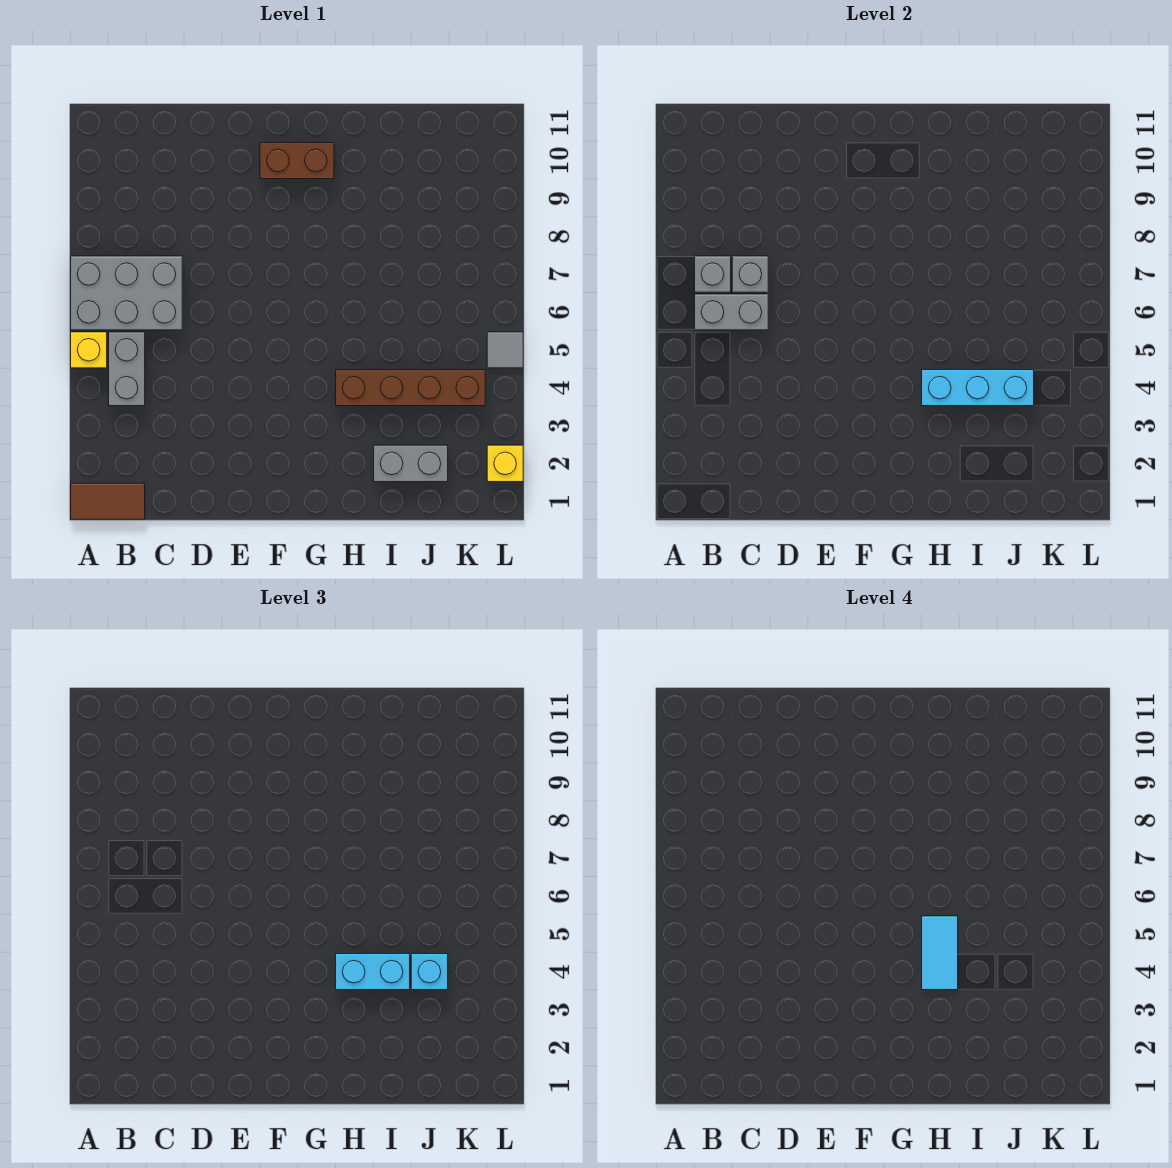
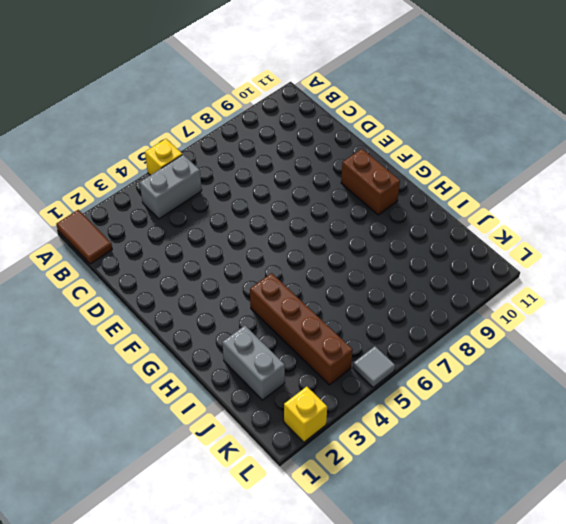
none -> grey brick A6:C7 level 1
none -> grey brick B6:C6 level 2
none -> grey brick B7 level 2

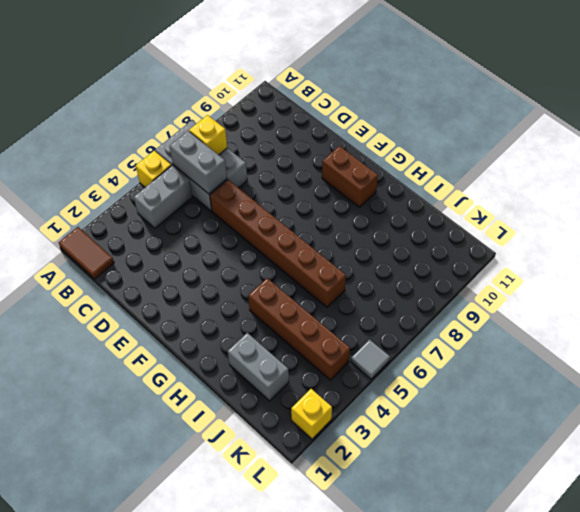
yellow brick B7 level 2 -> grey brick B7 level 2
brown brick D6:I6 level 1 -> none
none -> grey brick C7 level 2
none -> cyan brick H4:J4 level 2
none -> cyan brick H4:I4 level 3

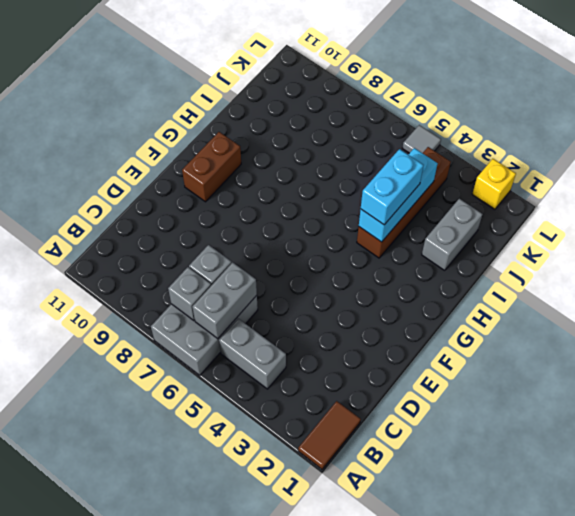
none -> yellow brick A5 level 1
none -> cyan brick J4 level 3
none -> cyan tile H4:H5 level 4

